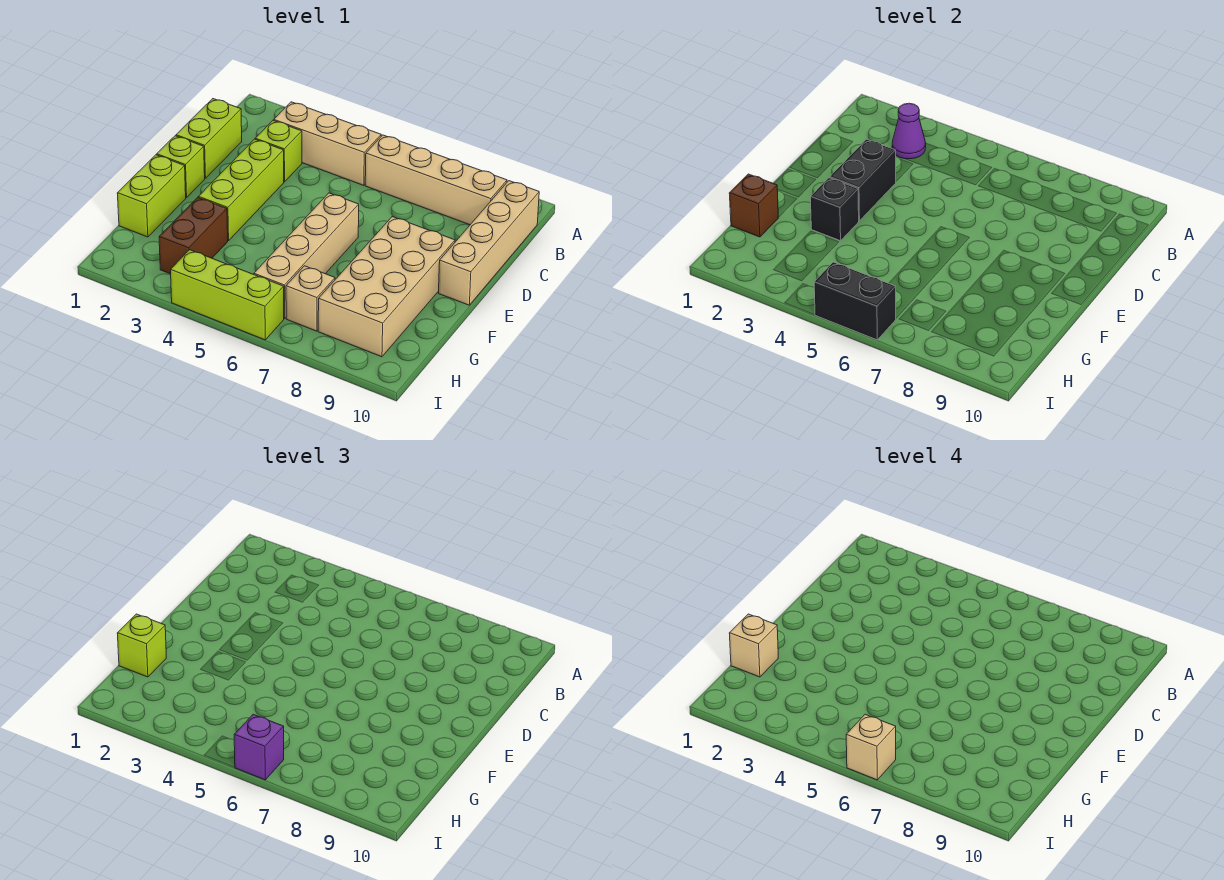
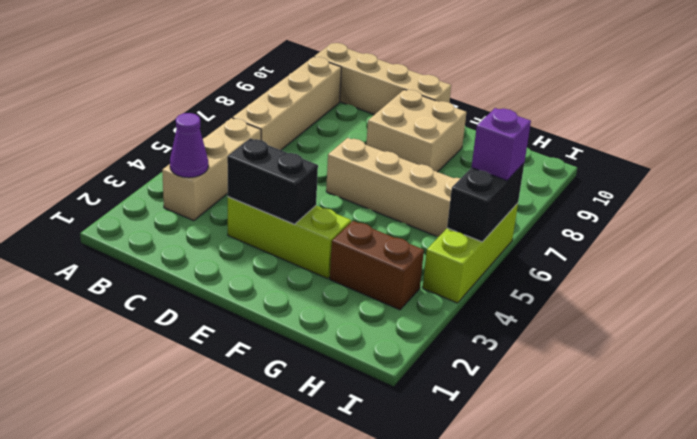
tan brick E8:F9 level 1 -> tan brick E8:H9 level 1
none -> lime brick C1:D1 level 1
none -> lime brick C3 level 1
none -> lime brick E1 level 1

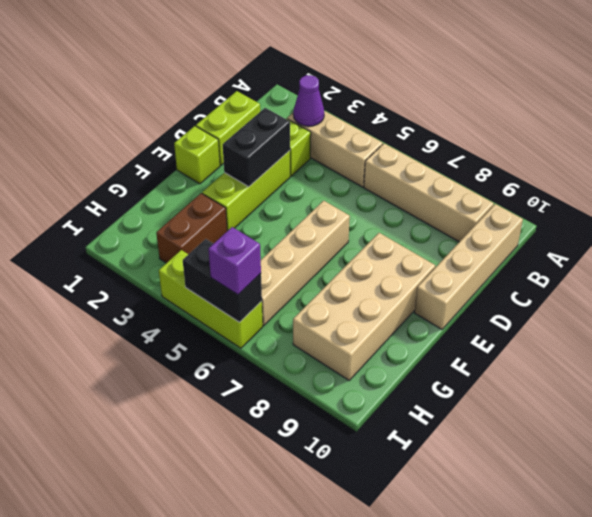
none -> lime brick F1:G1 level 1
none -> tan brick H7 level 1
none -> black brick F3 level 2

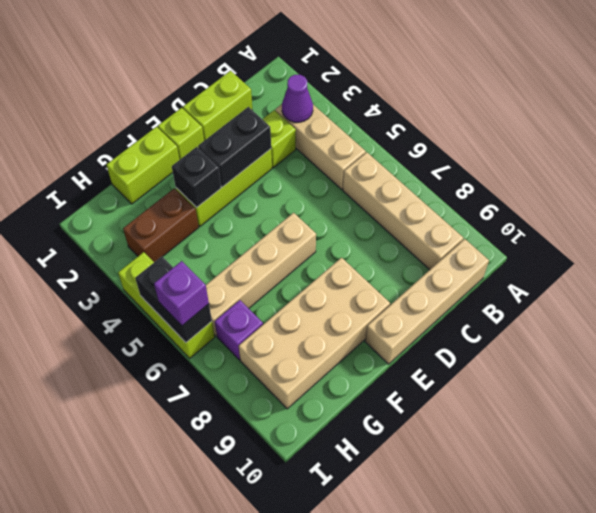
purple brick H7 level 1 -> tan brick H7 level 1
none -> brown brick G1 level 2
none -> lime brick G1 level 3
none -> tan brick G1 level 4

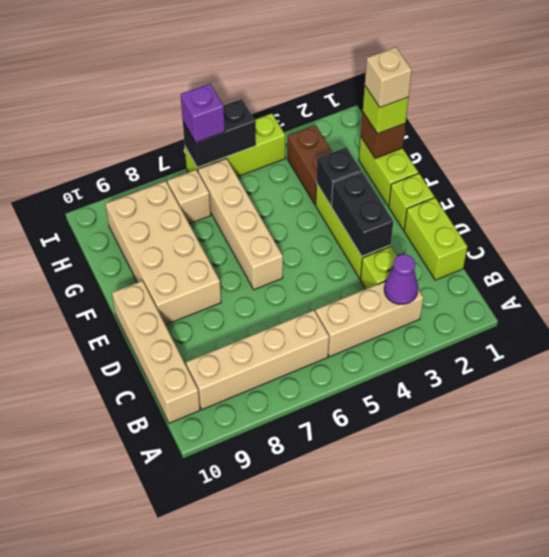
none -> tan brick I6 level 4

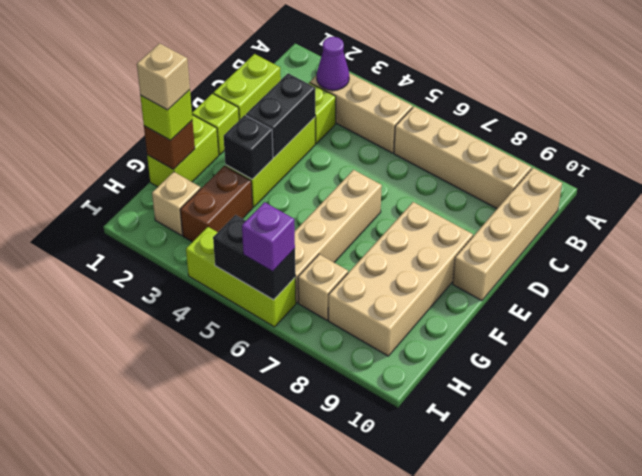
tan brick H2 level 1 -> tan brick I6 level 4

